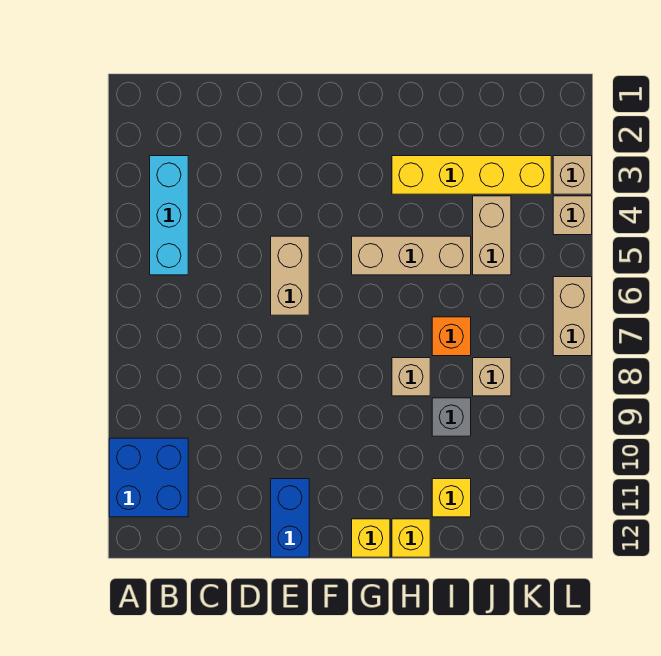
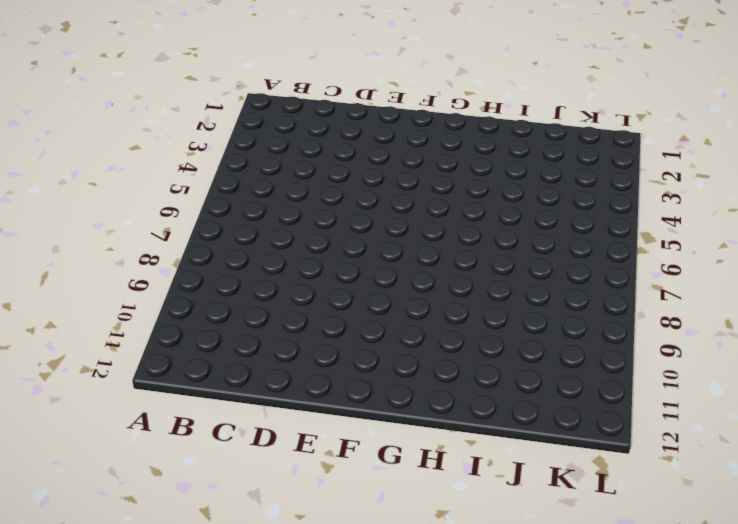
none -> blue brick A10:B11 level 1
none -> cyan brick B3:B5 level 1
none -> tan brick E5:E6 level 1

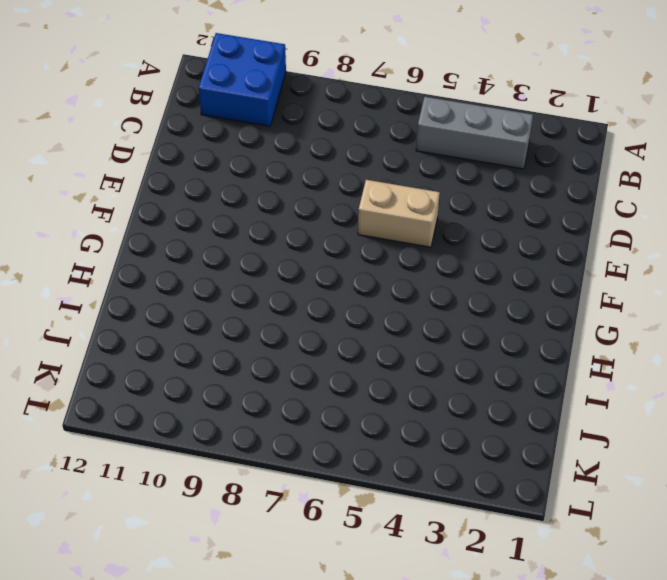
grey brick B3:B5 level 1 -> cyan brick B3:B5 level 1
none -> blue brick E11:E12 level 1
none -> tan brick G5:I5 level 1
none -> yellow brick G12 level 1

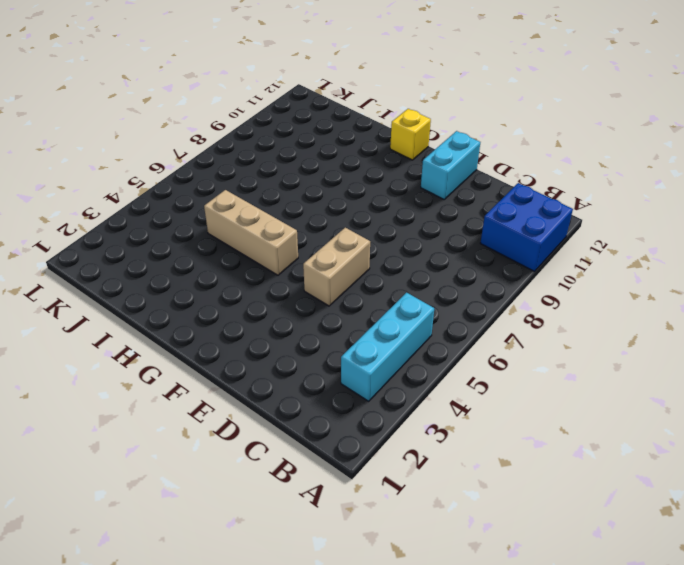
cyan brick E11:E12 level 1 -> blue brick E11:E12 level 1
none -> yellow brick H3:K3 level 1
none -> tan brick H8 level 1
none -> yellow brick H12 level 1

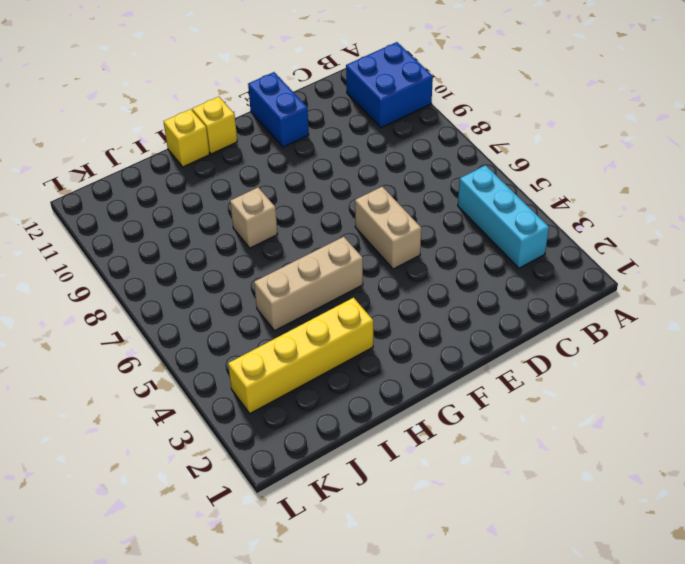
none -> orange brick I7 level 1
none -> grey brick I9 level 1
none -> yellow brick I11 level 1

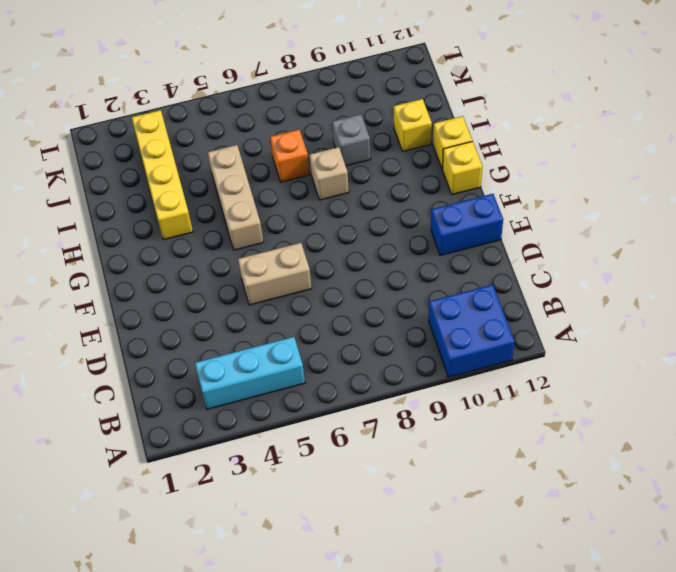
none -> tan brick J4:J5 level 1
none -> tan brick J8 level 1
none -> tan brick L3 level 1

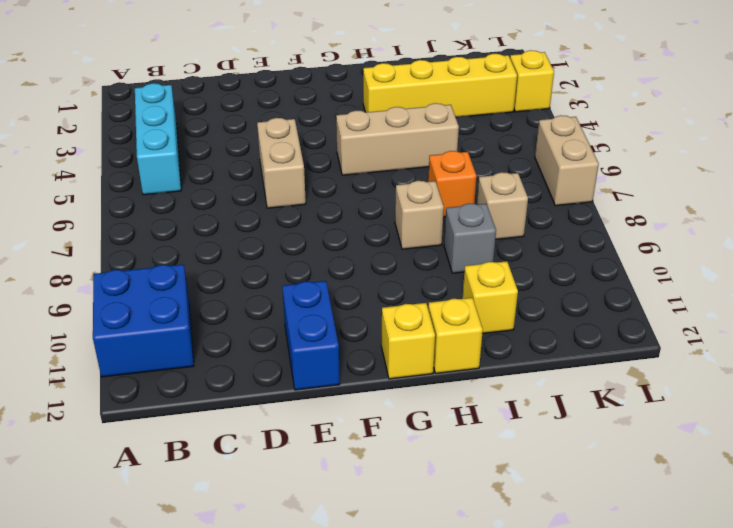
yellow brick L3 level 1 -> tan brick L3 level 1
none -> tan brick J4:J5 level 1
none -> tan brick L4 level 1

